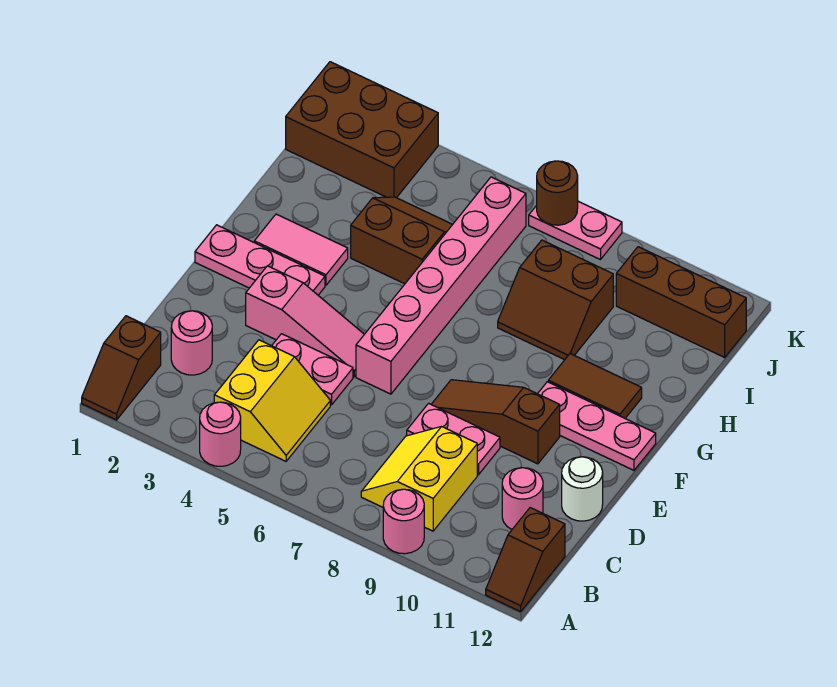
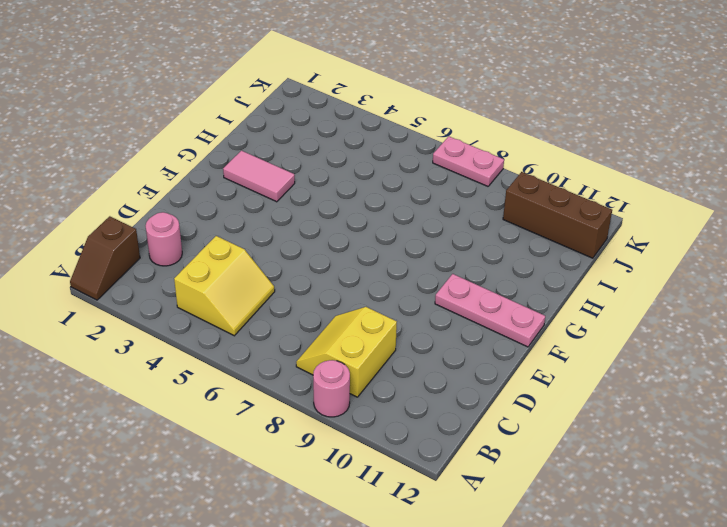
none -> pink round brick A4 level 1
none -> brown slope A12:B12 level 1 top B
none -> pink round brick C11 level 1

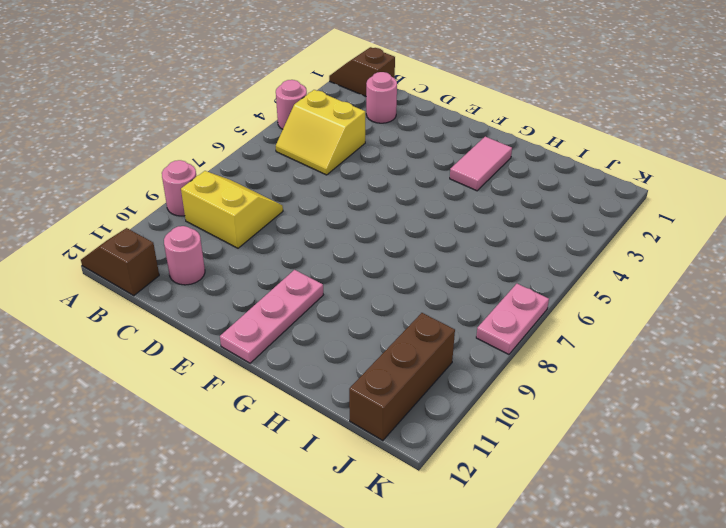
none -> pink plate D4:D5 level 1
none -> pink plate D8:D9 level 1
none -> white round brick D12 level 1

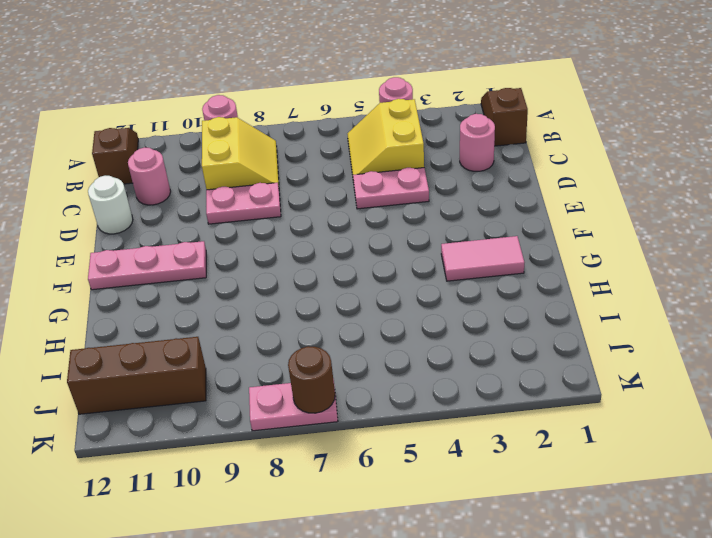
none -> pink slope E3:E5 level 1 top 3
none -> pink brick E6:J6 level 1
none -> brown slope E8:E10 level 1 top 10

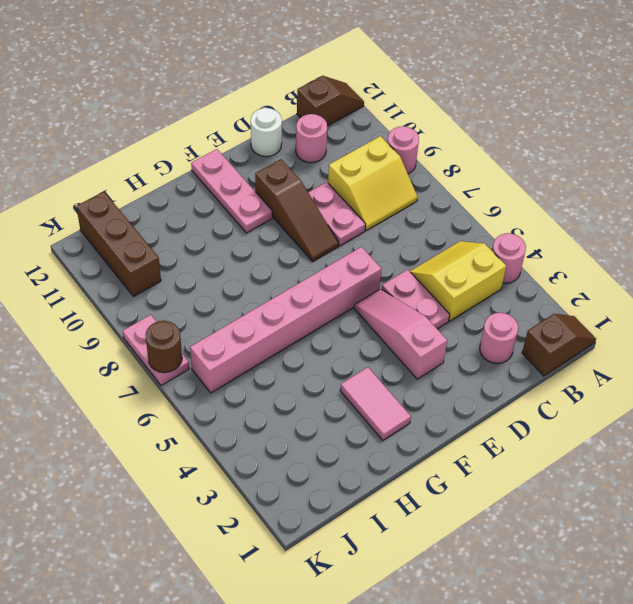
none -> pink plate F1:F3 level 1
none -> brown tile G10:G11 level 1
none -> brown slope H4:I5 level 1 top H

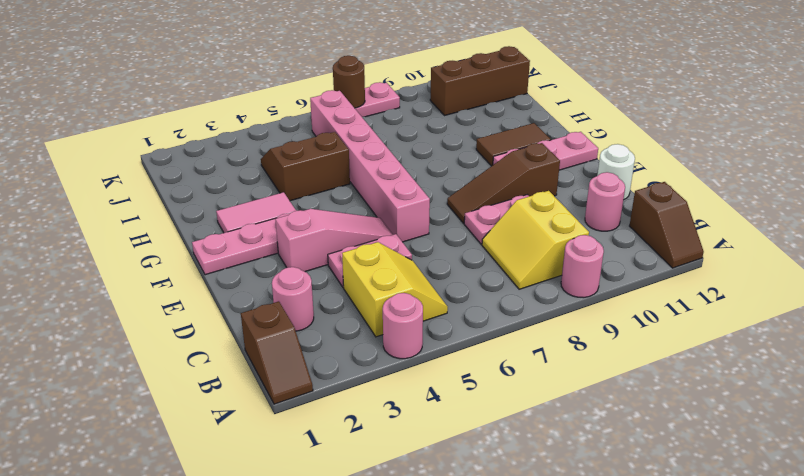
none -> brown slope H8:I9 level 1 top I
none -> brown brick J1:K3 level 1

